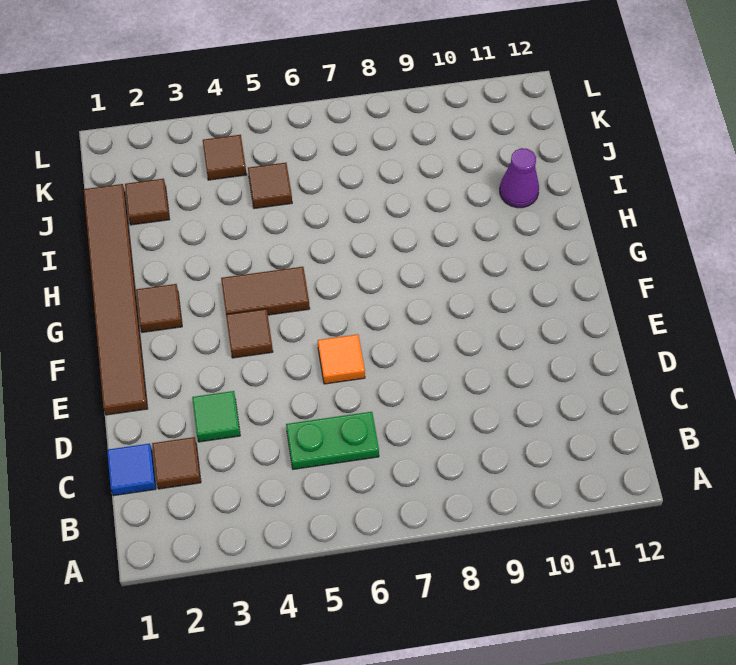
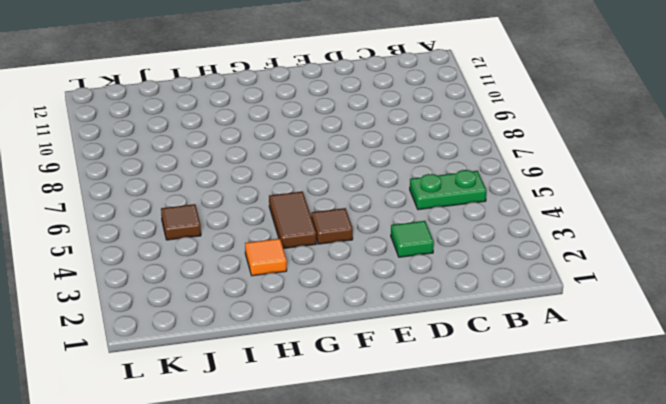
green plate B5:C5 level 1 -> green plate C5:C6 level 1
orange tile H3 level 1 -> orange tile E6 level 1
none -> blue tile C1 level 1
none -> brown tile C2 level 1
none -> brown tile E1:J1 level 1

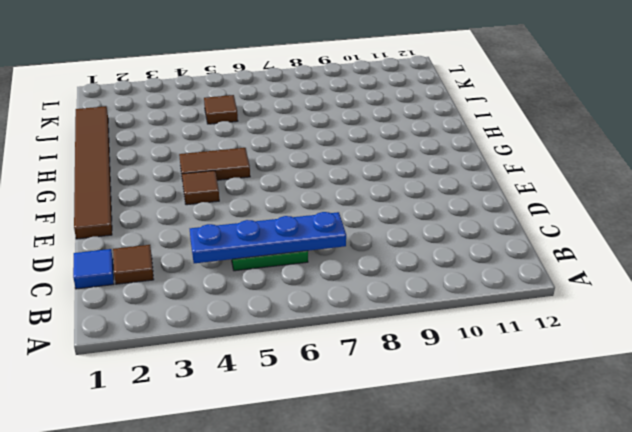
blue plate C4:C7 level 2 -> none
none -> green tile D3 level 1
none -> orange tile E6 level 1
none -> brown tile G2 level 1

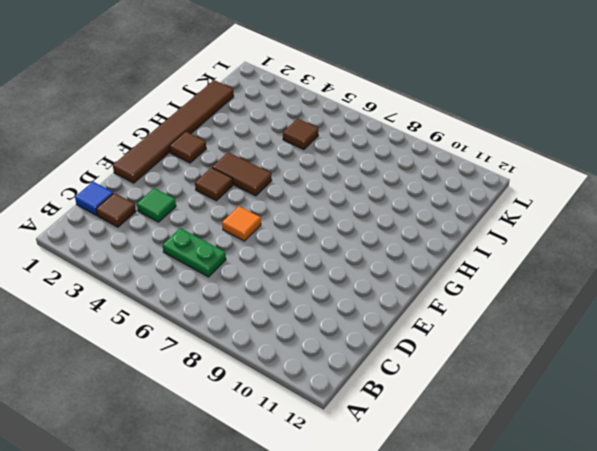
none -> purple cone I11 level 1
none -> brown tile J2 level 1
none -> brown tile K4 level 1

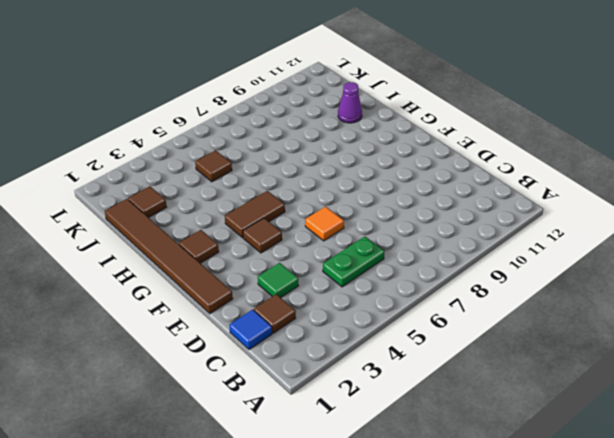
none -> brown tile K4 level 1

